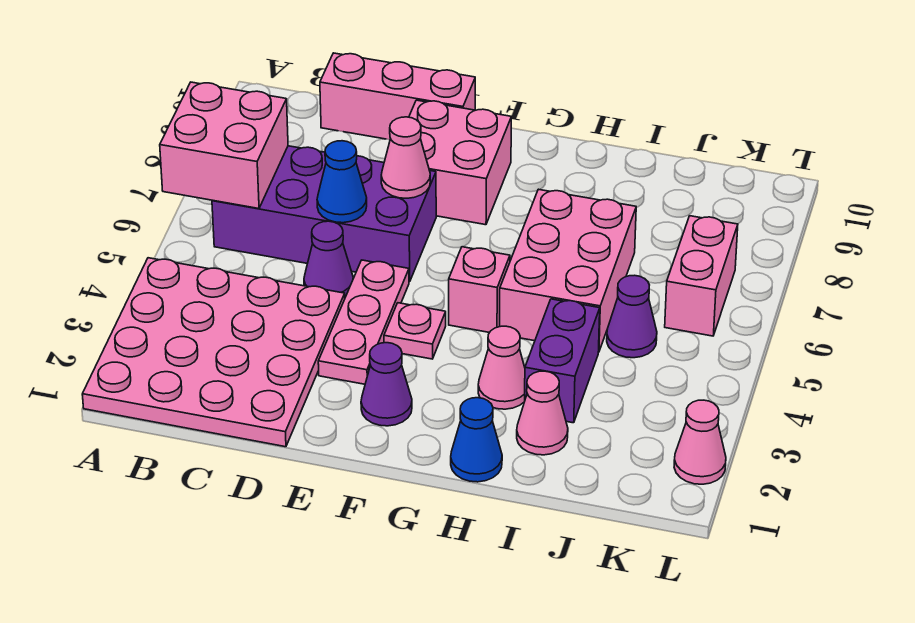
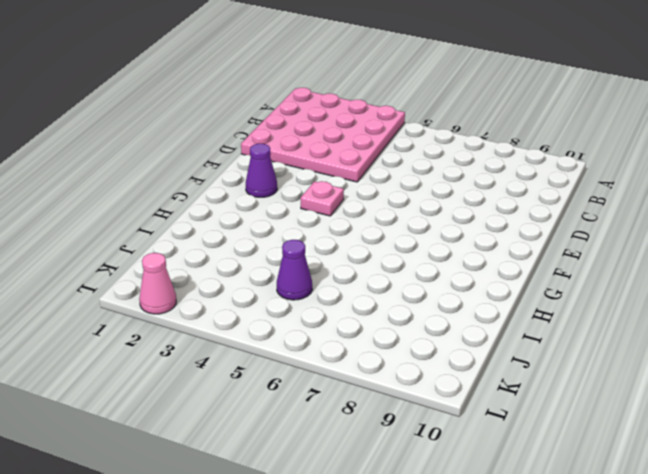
none -> purple brick B6:E7 level 1
none -> pink brick C10:E10 level 1
none -> purple cone D5 level 1

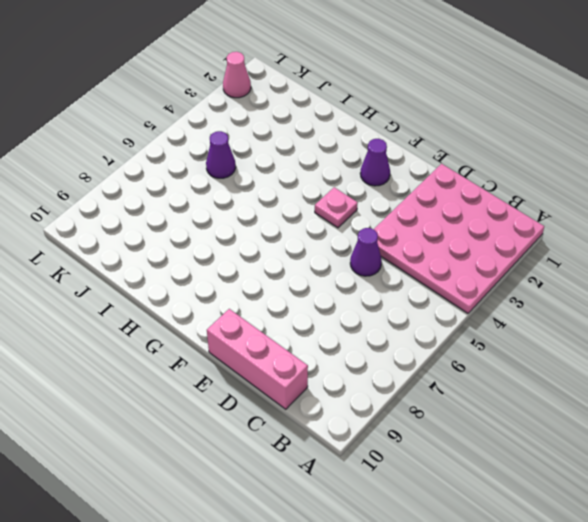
none -> purple brick B6:E7 level 1
none -> pink plate E3:E5 level 1
none -> pink brick E8:F9 level 1

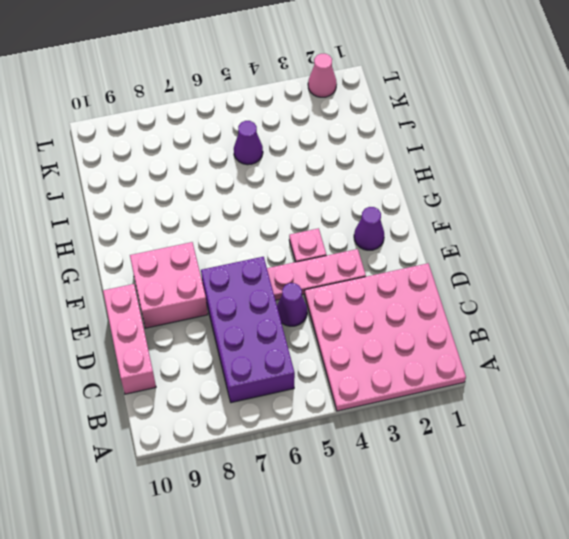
none -> pink brick G5 level 1
none -> blue cone H1 level 1
none -> pink cone H3 level 1

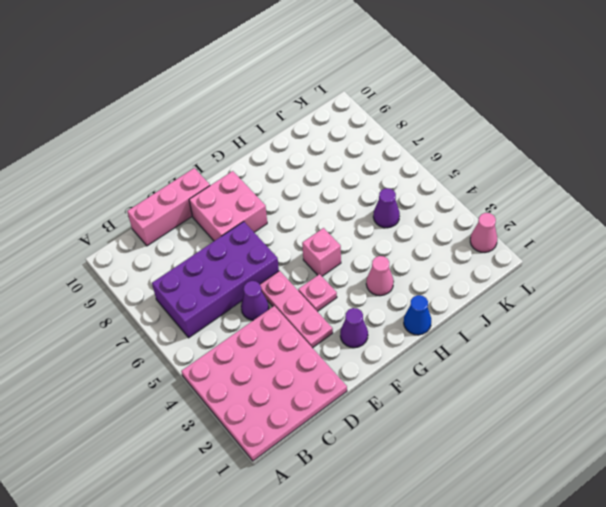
none -> pink brick H5:I7 level 1
none -> pink cone I2 level 1
none -> purple brick I3:I4 level 1

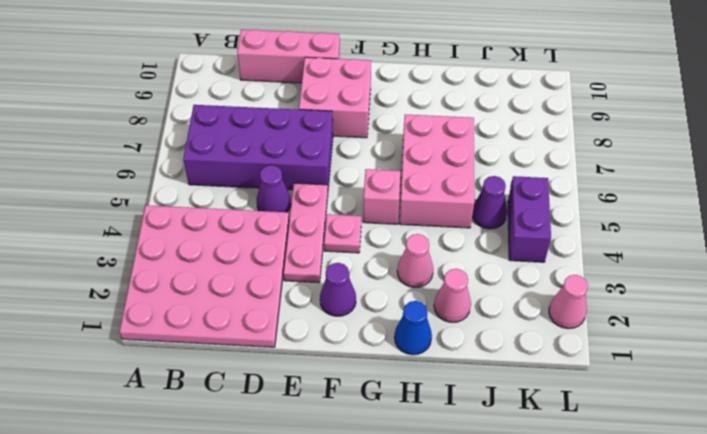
purple brick K4:K5 level 1 -> purple brick I3:I4 level 1
none -> pink brick K6:K7 level 1
none -> pink brick A6:B7 level 2
none -> blue cone D6 level 2

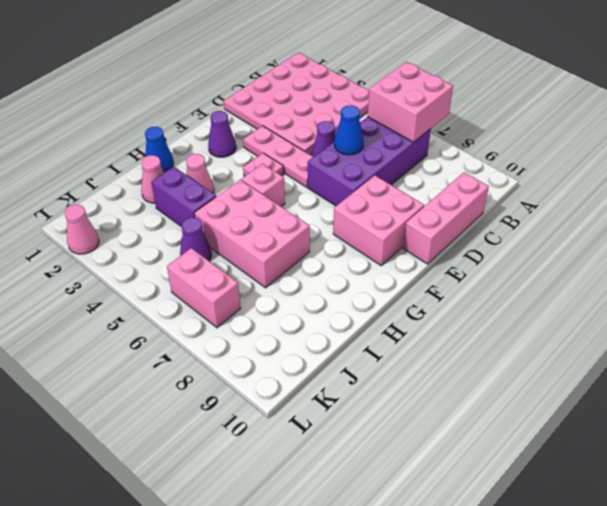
none -> pink cone E7 level 2

